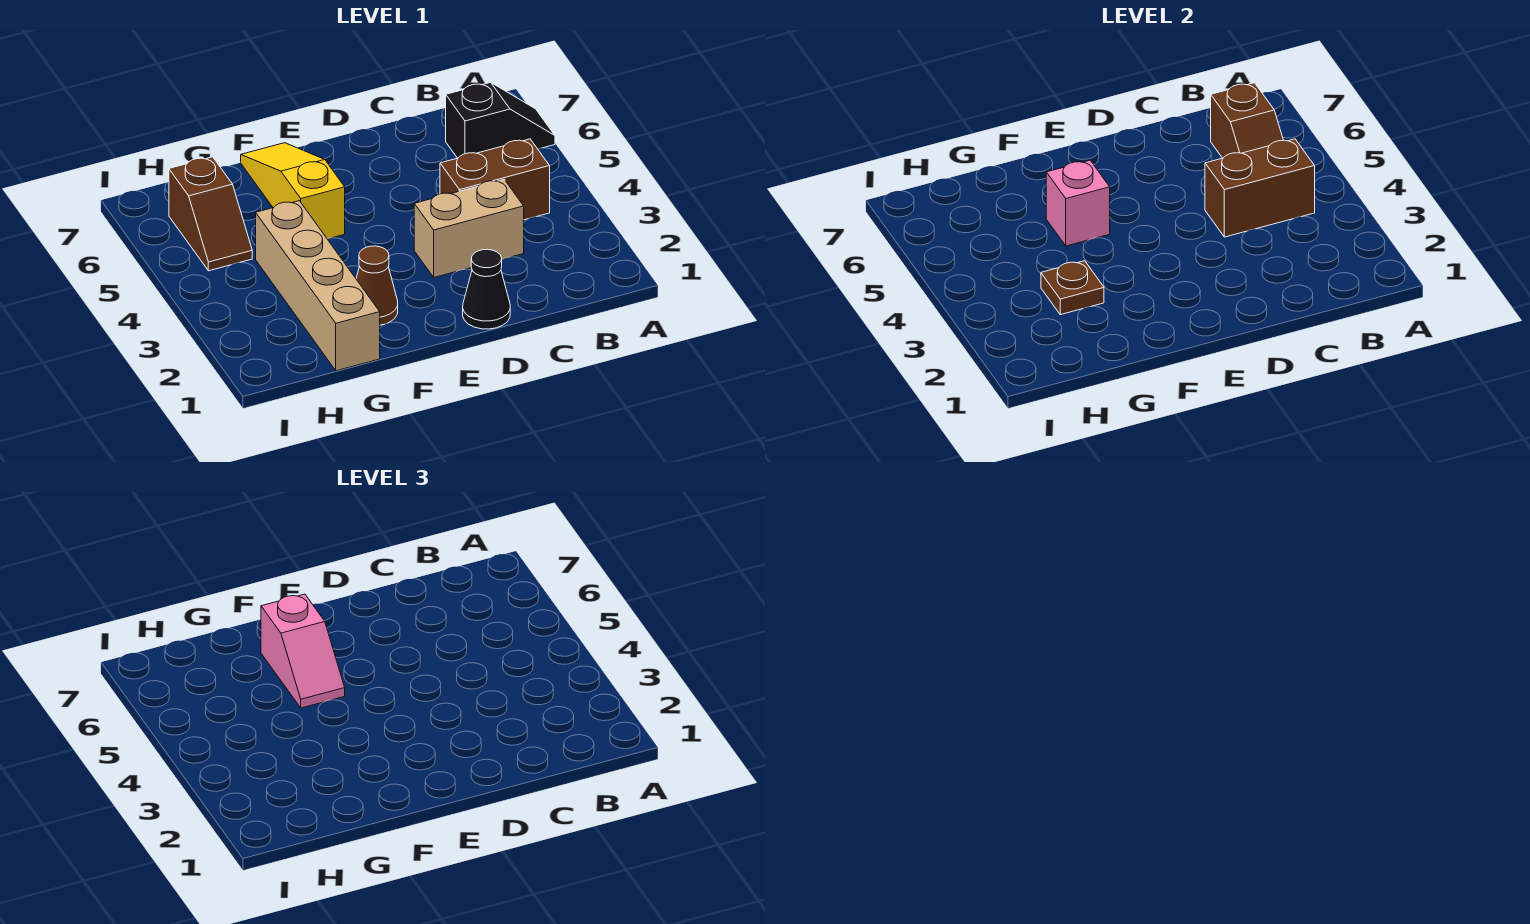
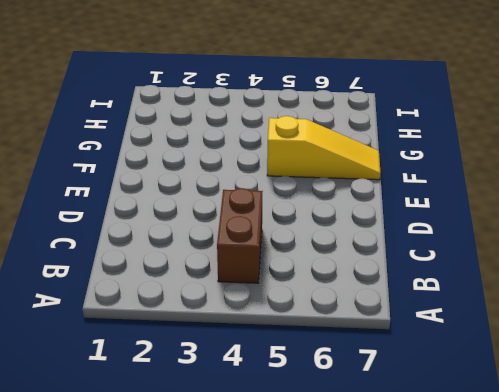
none -> black slope A6:B6 level 1 top B
none -> tan brick C3:D3 level 1
none -> black cone D1 level 1

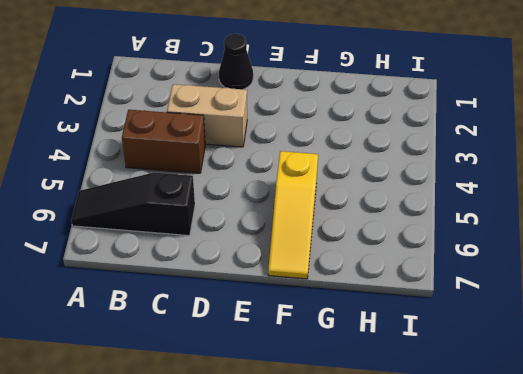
black slope A6:C6 level 1 top C -> black slope A6:B6 level 1 top B
none -> brown cone F2 level 1
none -> tan brick G1:G4 level 1
none -> brown slope H5:H6 level 1 top 6

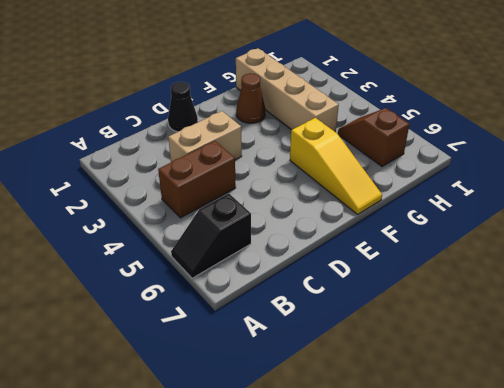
none -> brown brick B4:C4 level 2
none -> brown slope B5:B6 level 2 top 6
none -> pink brick F5 level 2

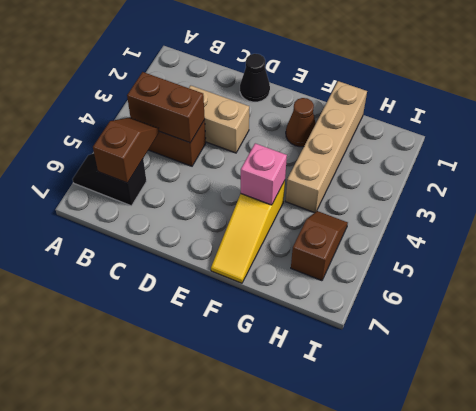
none -> brown plate G3 level 2
none -> pink slope F5:F6 level 3 top 6

